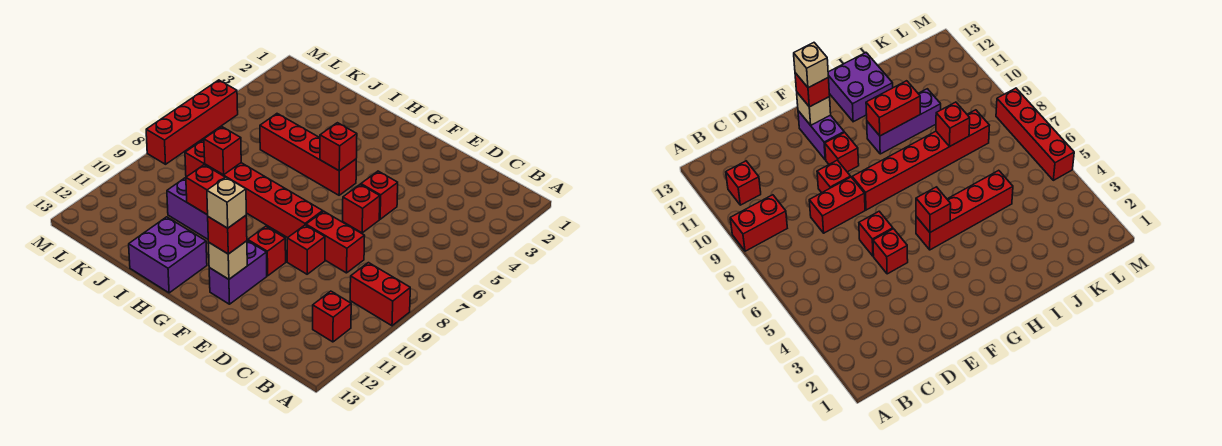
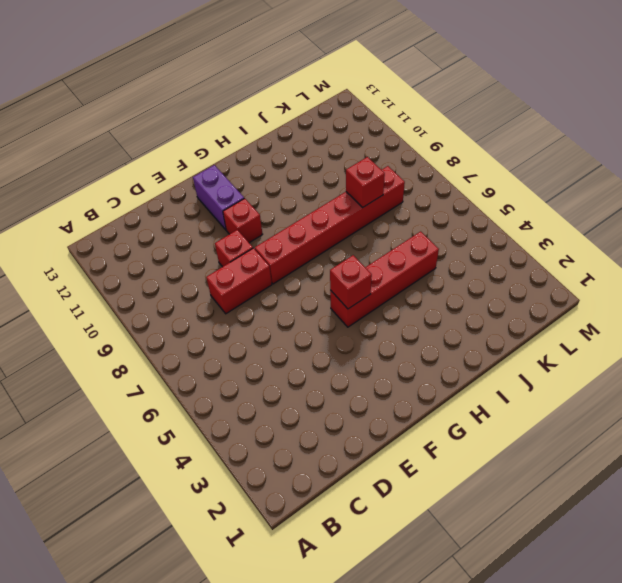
none -> red brick A9:B9 level 1
none -> red brick B11 level 1
none -> red brick E5 level 1

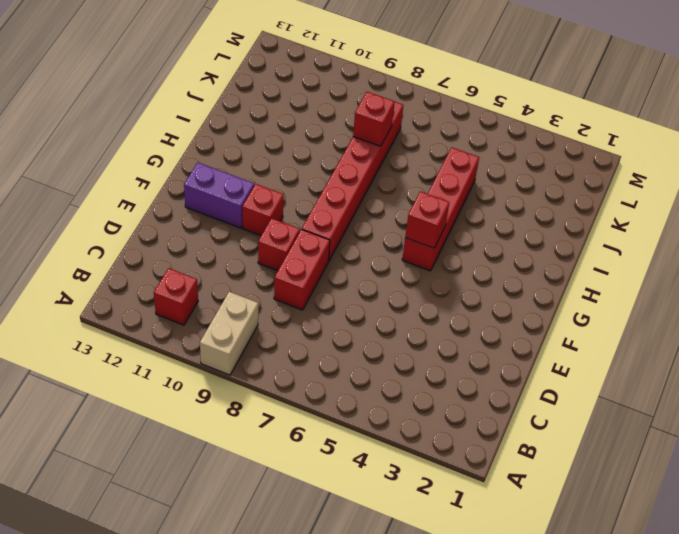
tan brick A9:B9 level 1 -> red brick A9:B9 level 1
none -> red brick E5 level 1
none -> red brick E6 level 1
none -> purple brick H10:J10 level 1

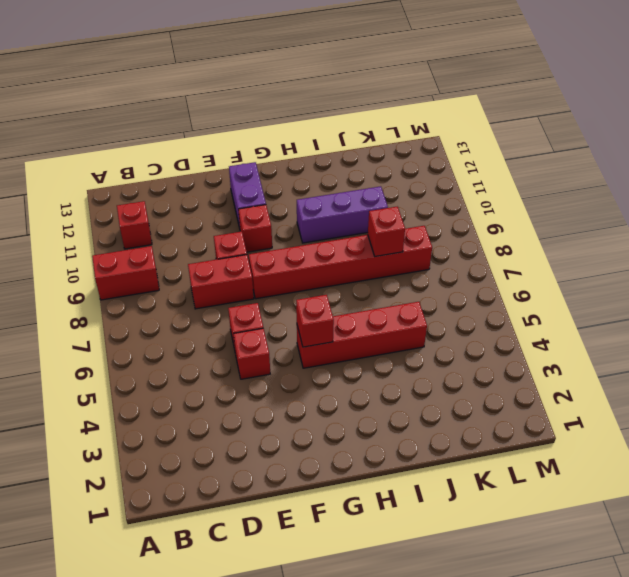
none -> purple brick H12:I13 level 1
none -> red brick M5:M8 level 1
none -> tan brick F12 level 2

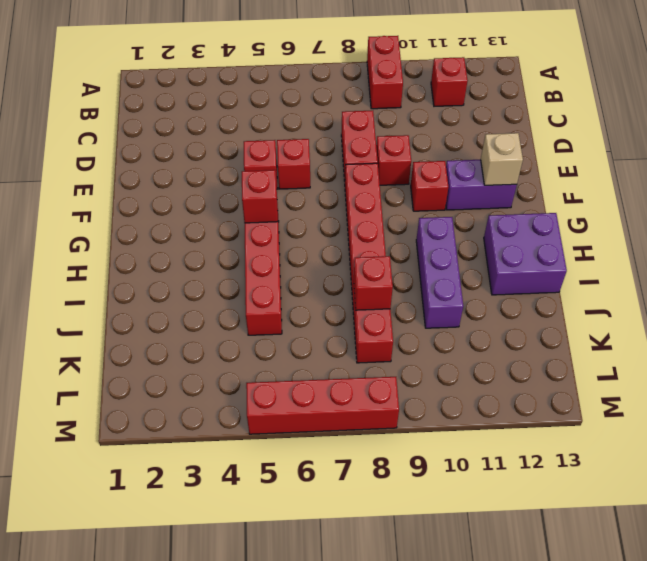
none -> red brick H10:I10 level 2
none -> red brick F12 level 3
none -> tan brick F12 level 4

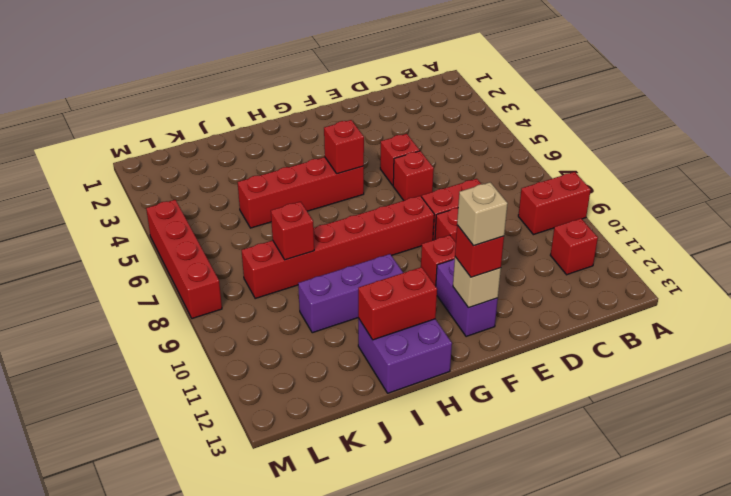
red brick H12:I12 level 2 -> red brick H10:I10 level 2

